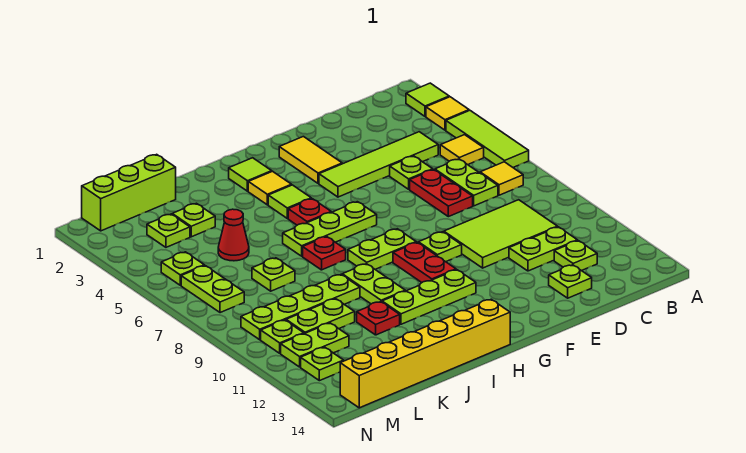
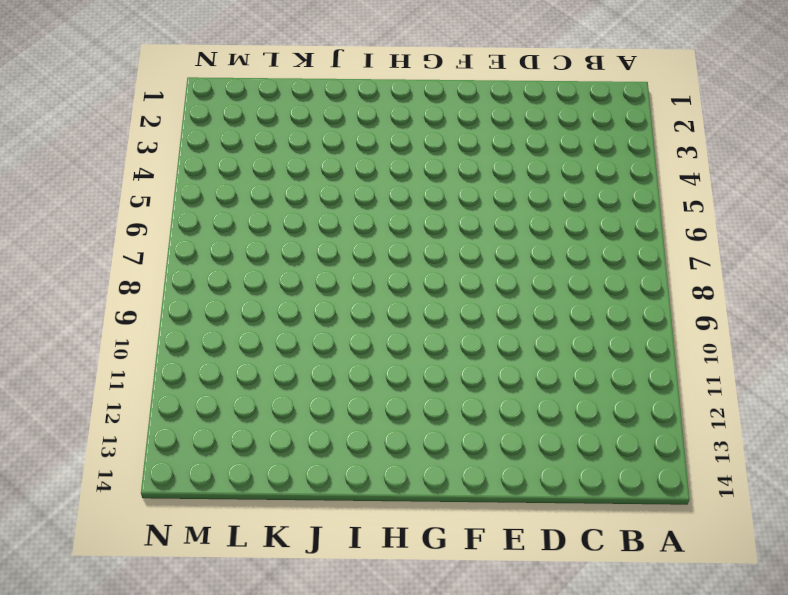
none -> lime tile A2 level 1
none -> yellow tile A3 level 1
none -> lime tile A4:A6 level 1
none -> yellow tile B5 level 1

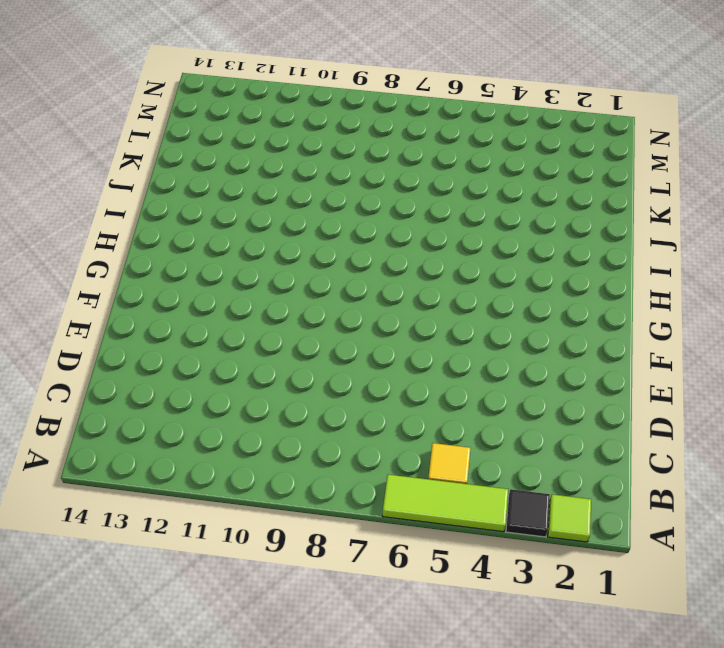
black tile A3 level 1 -> yellow tile A3 level 1
none -> yellow tile B7 level 1
none -> lime tile C4:F4 level 1
none -> lime plate C6:C7 level 1
none -> lime tile C9:E10 level 1

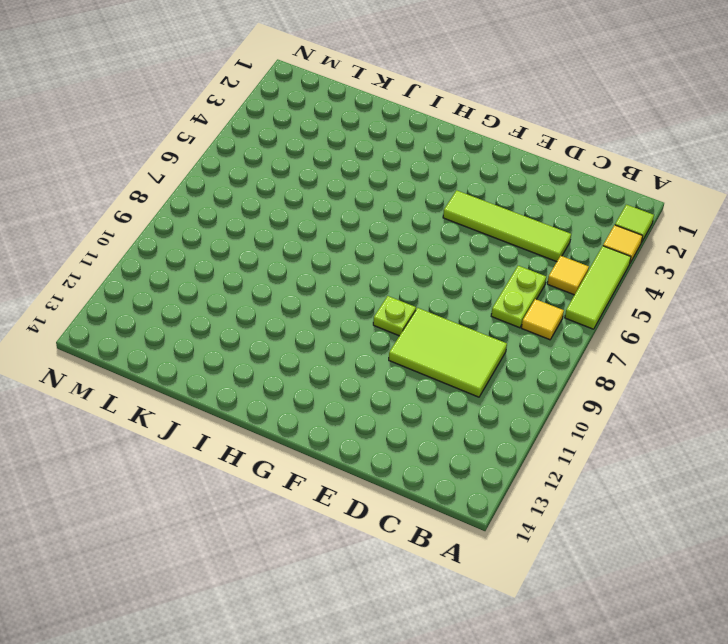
none -> lime plate C11:D11 level 1
none -> lime plate C12 level 1
none -> lime plate D5 level 1
none -> red plate D6:D7 level 1

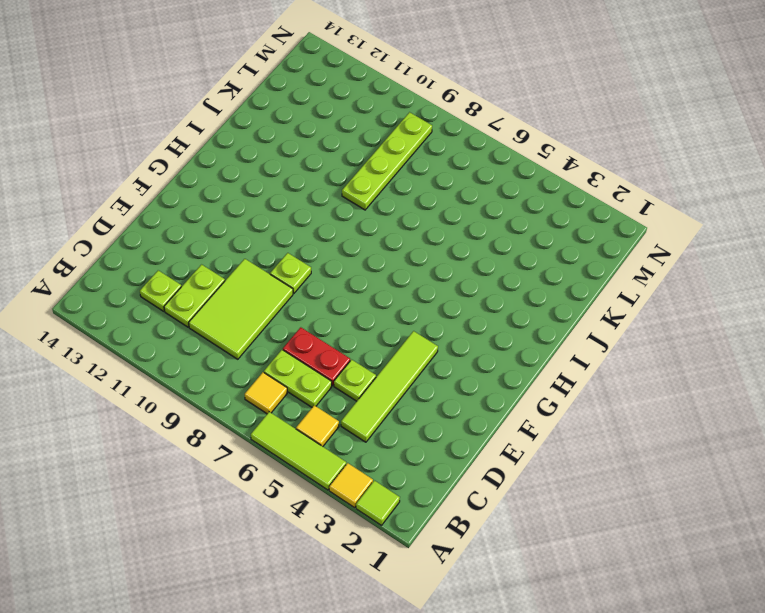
none -> lime plate D13 level 1
none -> yellow tile F2:F3 level 1
none -> lime plate G6:I6 level 1
none -> lime plate G8:H8 level 1

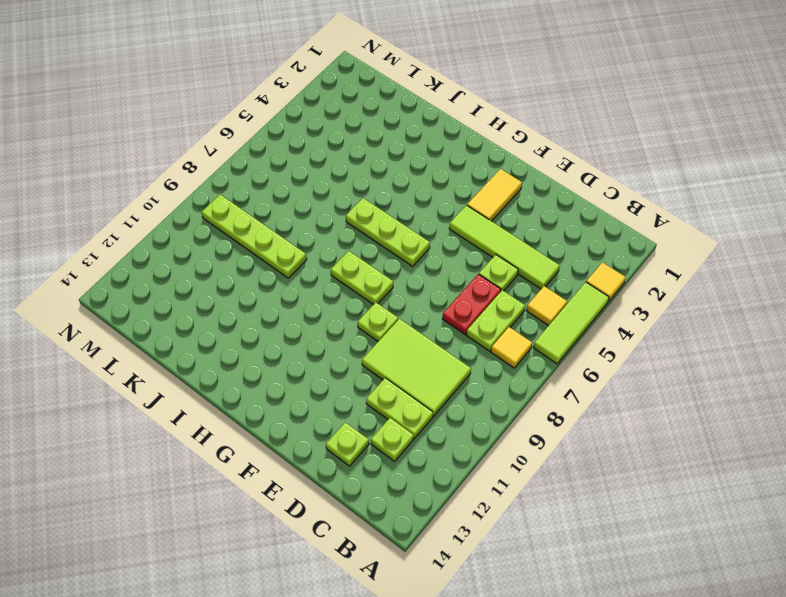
none -> lime tile A2 level 1
none -> red plate G9:G10 level 1
none -> lime plate G11:I11 level 1
none -> lime tile H2 level 1

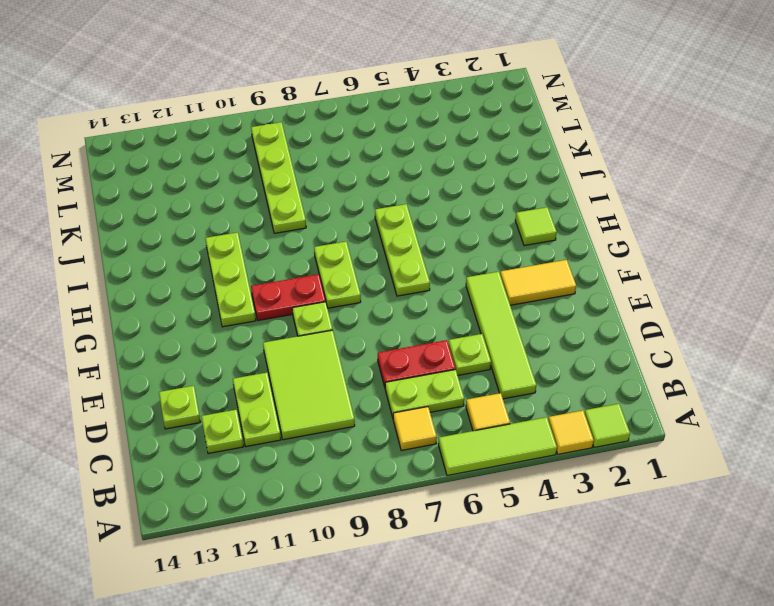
none -> yellow tile H3 level 1
none -> lime tile H4 level 1
none -> red plate H5 level 1
none -> yellow brick H14:M14 level 1

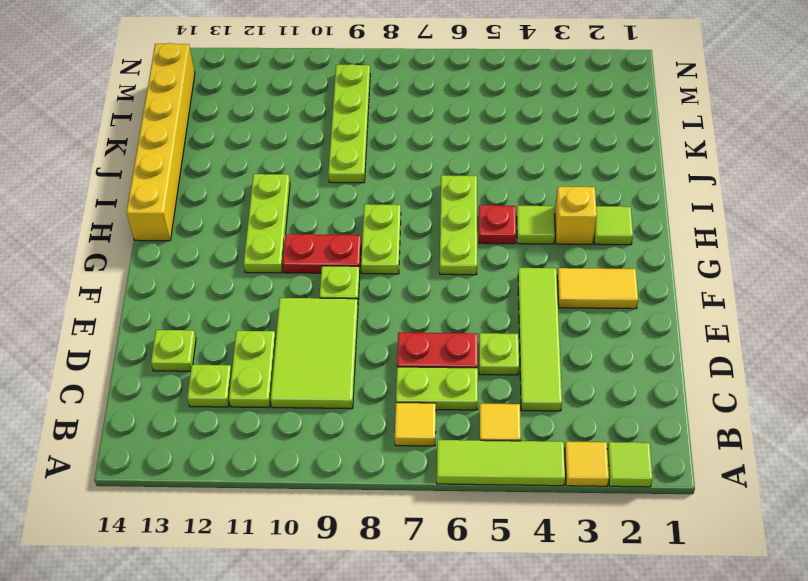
yellow brick H3 level 1 -> yellow tile H3 level 1
none -> red plate I7 level 1
none -> lime plate I9:I10 level 1
none -> red plate J11 level 1
none -> lime brick K1:M1 level 1

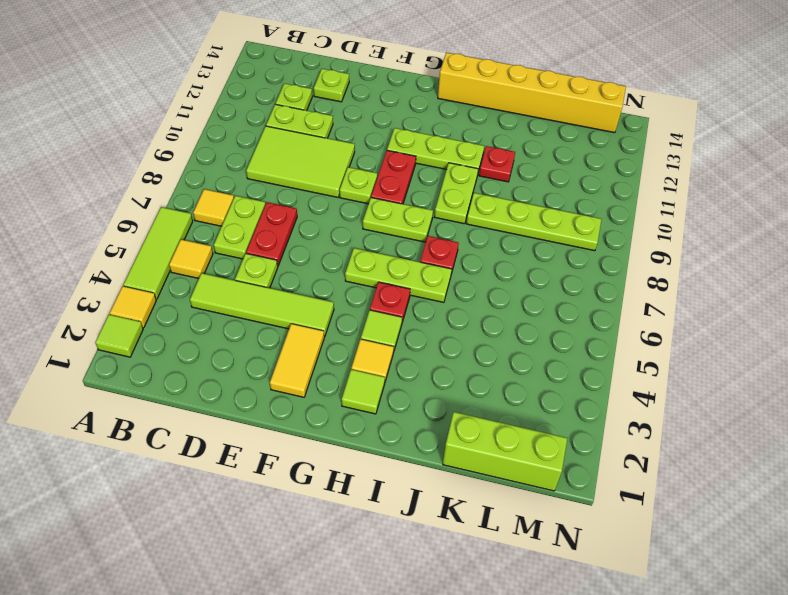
none -> lime plate K3 level 1
none -> red cone K5 level 1
none -> lime plate K7 level 1
none -> lime plate K10:L10 level 1

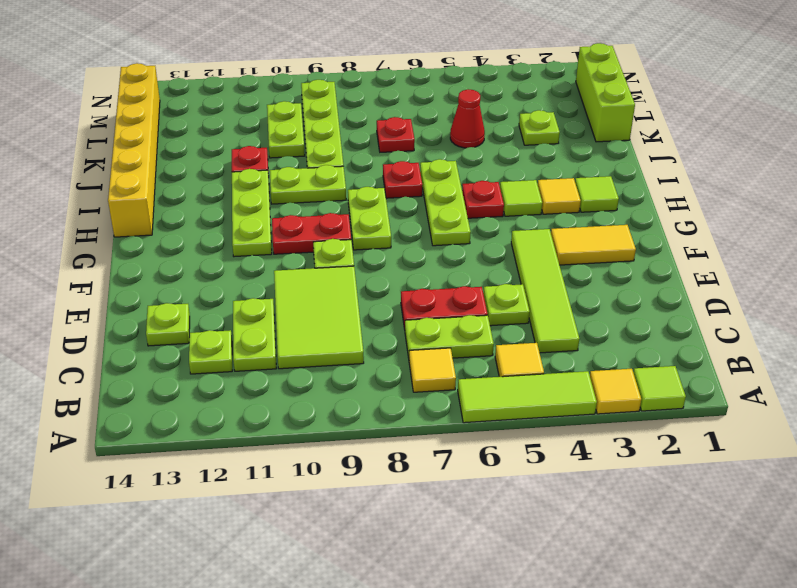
red plate K7 level 1 -> lime plate K7 level 1
none -> lime plate L3 level 1
none -> lime plate L11:M11 level 1
none -> lime plate M5 level 1
none -> lime plate M6:M7 level 1

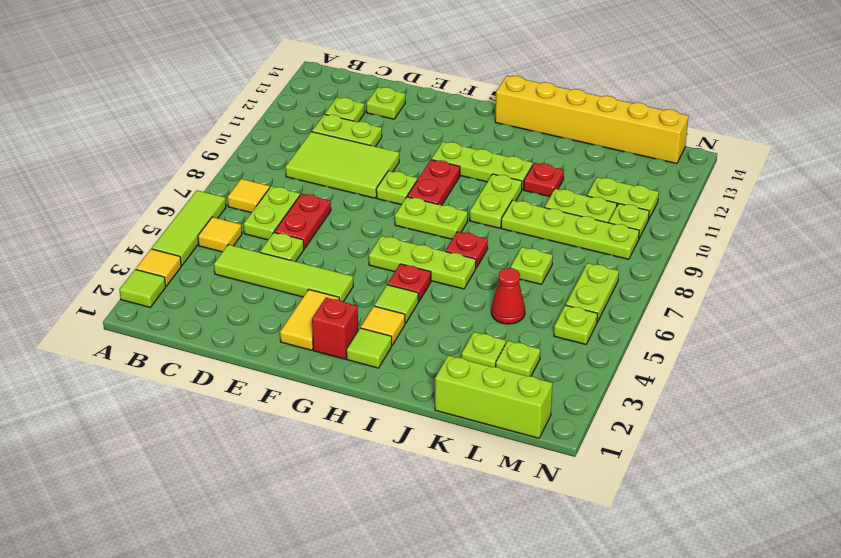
red brick G2 level 1 -> none
none -> lime plate M12 level 1

